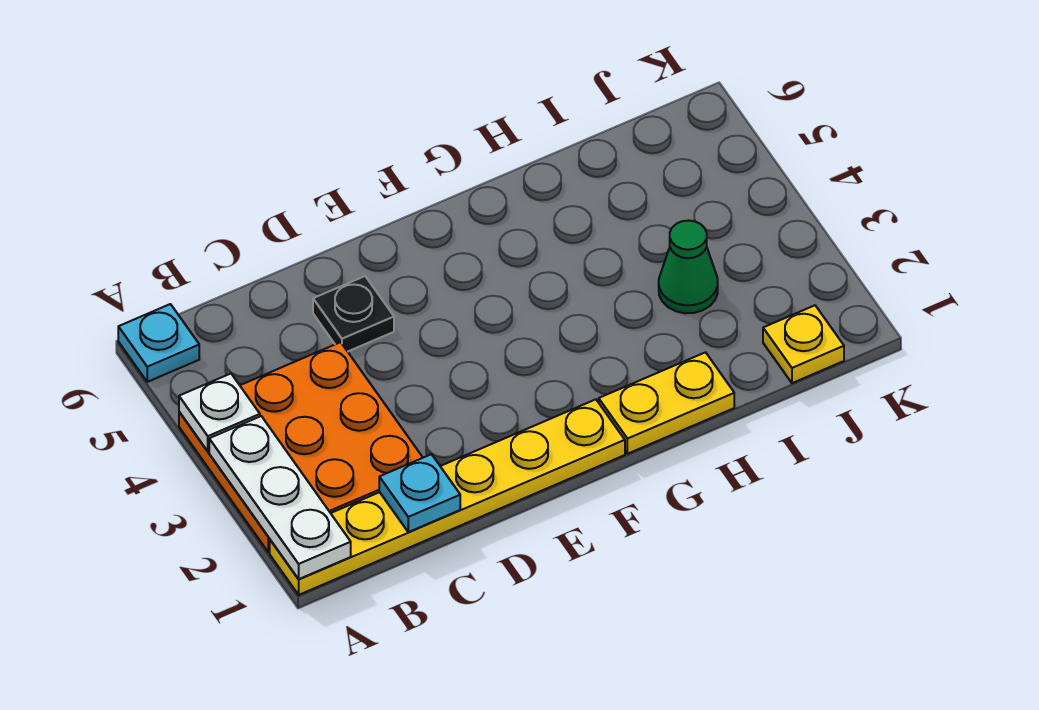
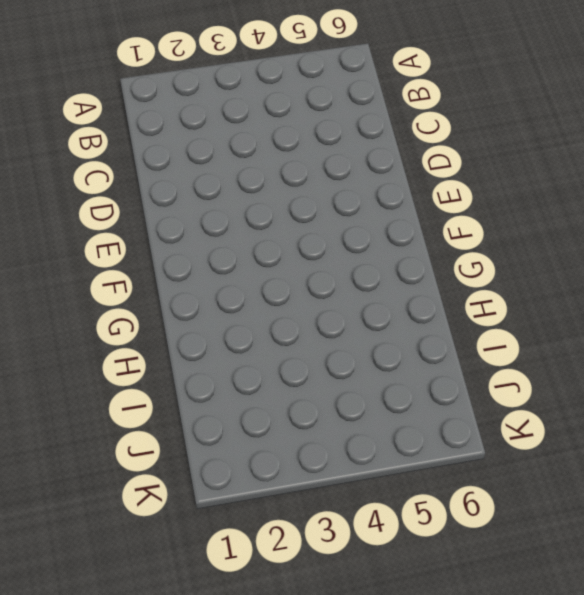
none -> yellow plate A1:F1 level 1
none -> orange plate A2:C4 level 1

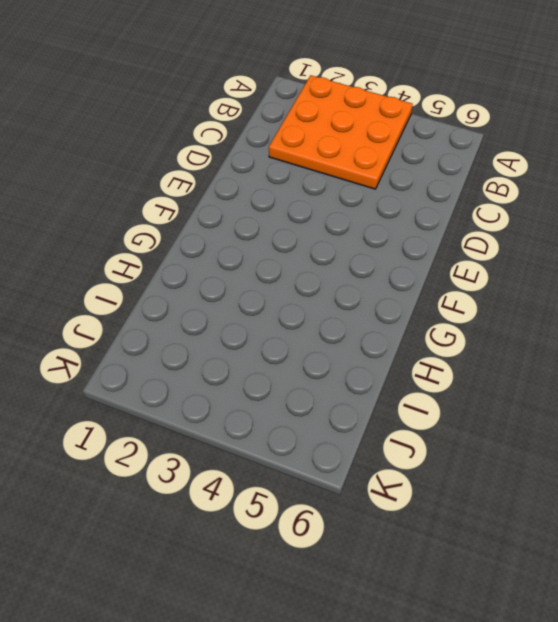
none -> yellow plate A1:F1 level 1
none -> cyan plate A6 level 1

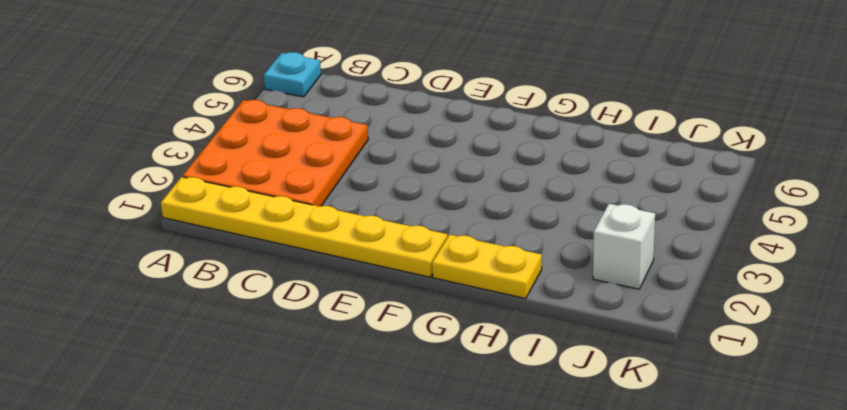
white brick J2 level 1 -> none
none -> black plate D5 level 1
none -> green cone I3 level 1

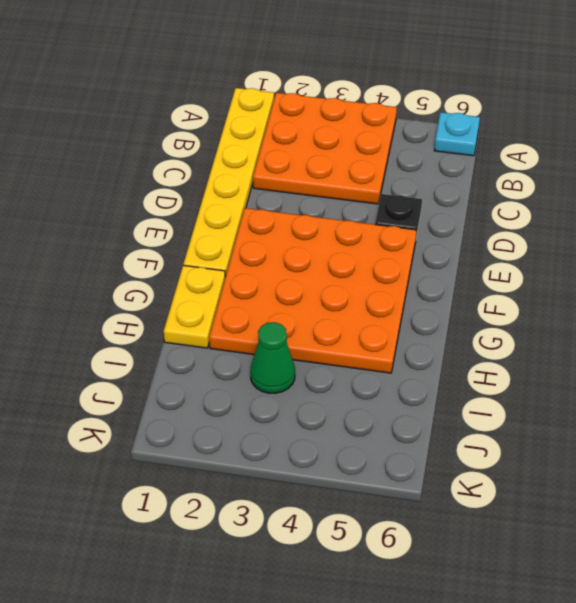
orange plate E2:H5 level 1 -> none
none -> yellow plate J1 level 1
none -> white plate A1:A3 level 2

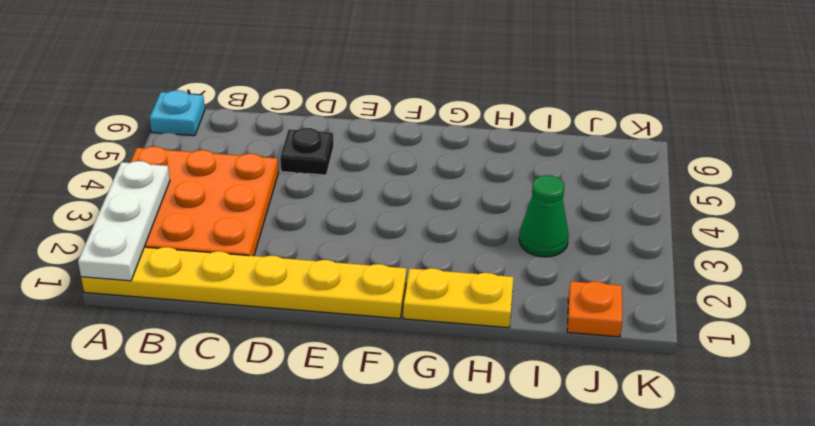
orange plate J1 level 1 -> yellow plate J1 level 1
none -> white plate A4 level 2
none -> cyan plate C1 level 2

